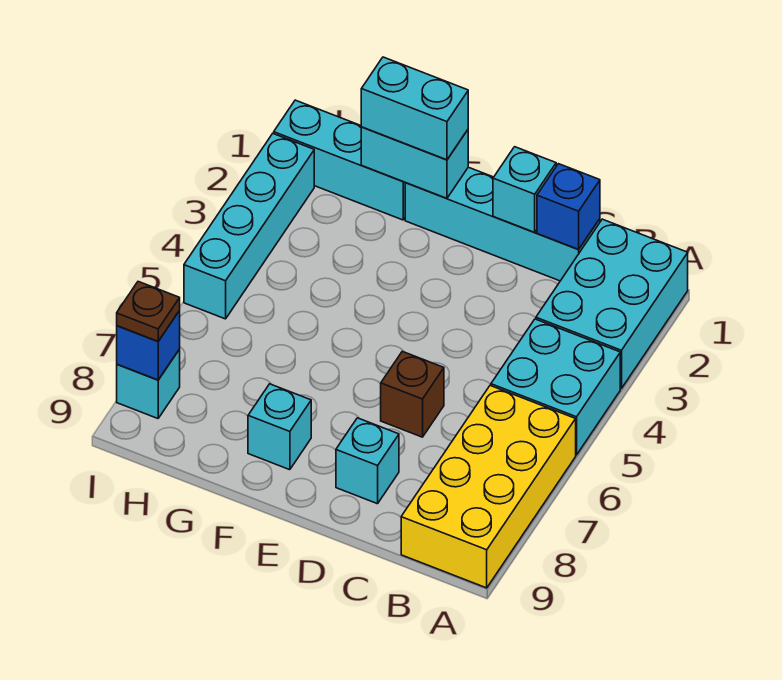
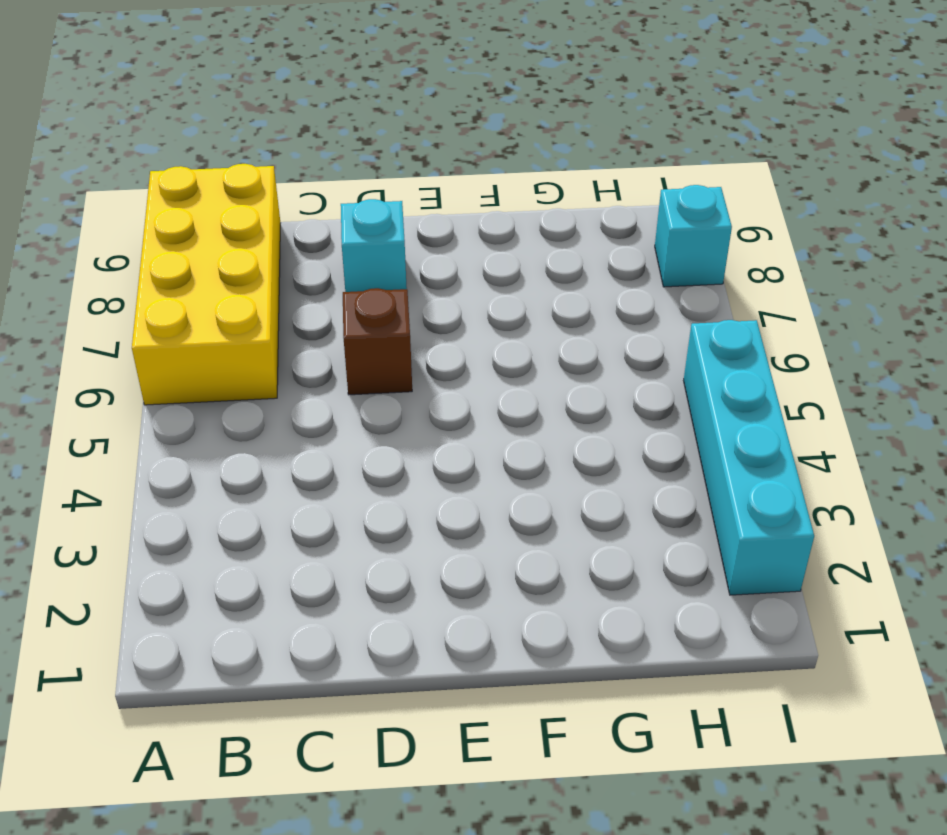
none -> cyan brick A1:B3 level 1
none -> cyan brick A4:B5 level 1
none -> cyan brick C1:F1 level 1

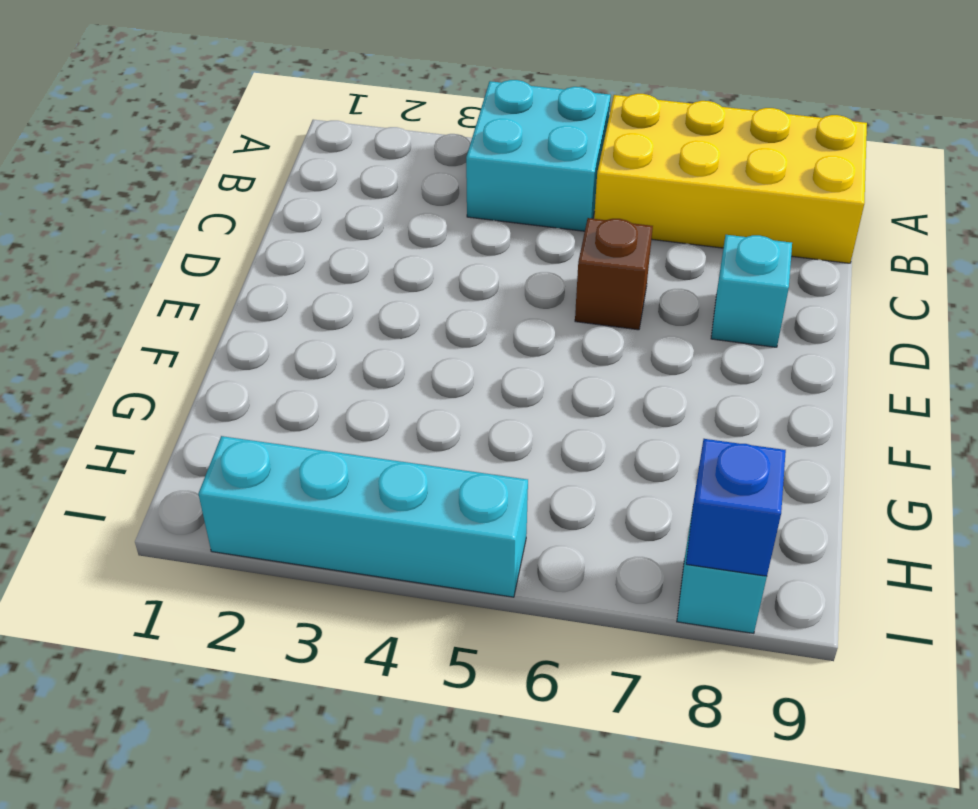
none -> cyan brick A1:B3 level 1
none -> cyan brick C1:F1 level 1
none -> cyan brick F8 level 1

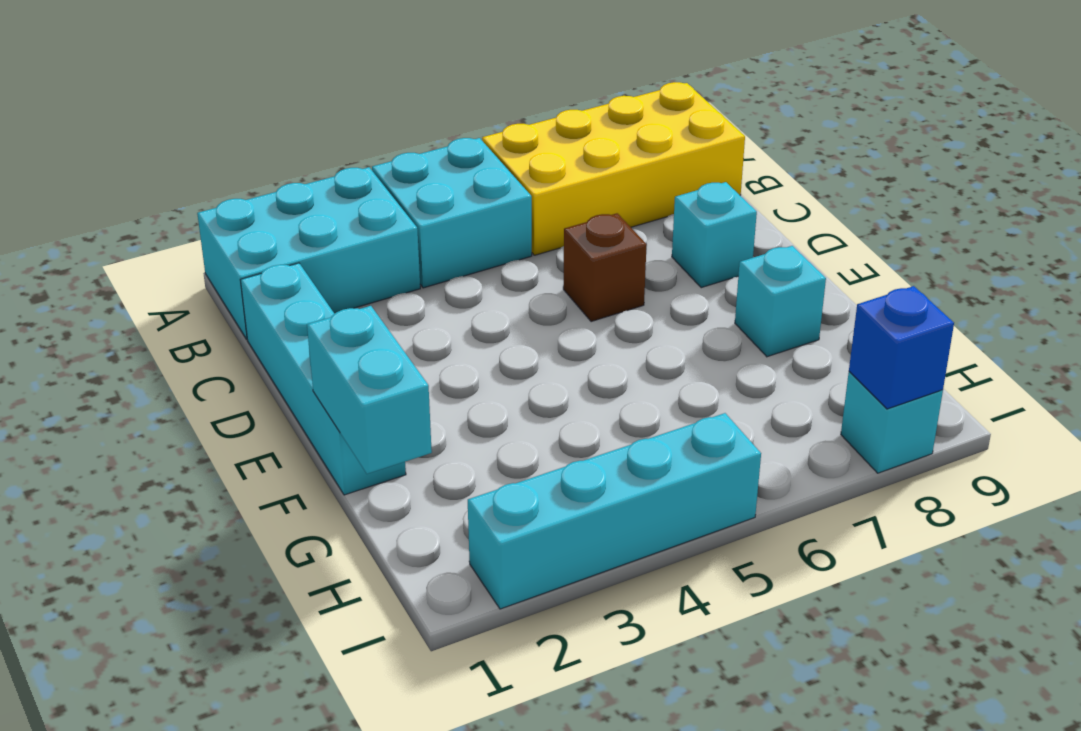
none -> cyan brick G1:I1 level 1
none -> blue brick C1 level 2
none -> cyan brick D1 level 2

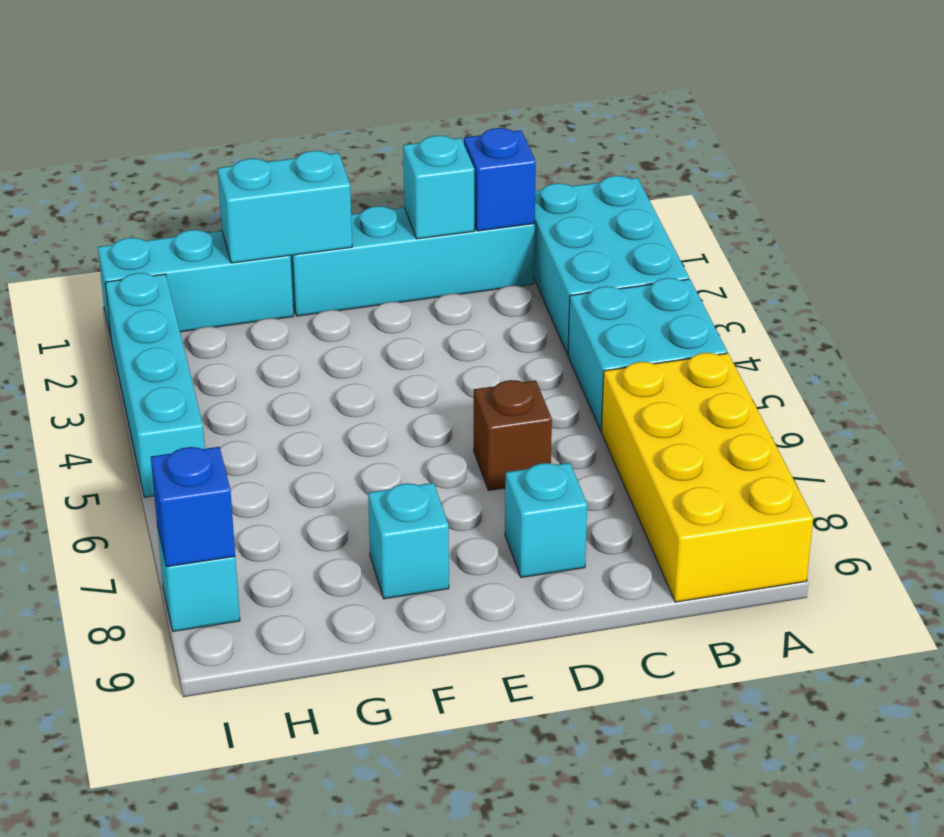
none -> cyan brick F1:G1 level 3
none -> brown plate I8 level 3

